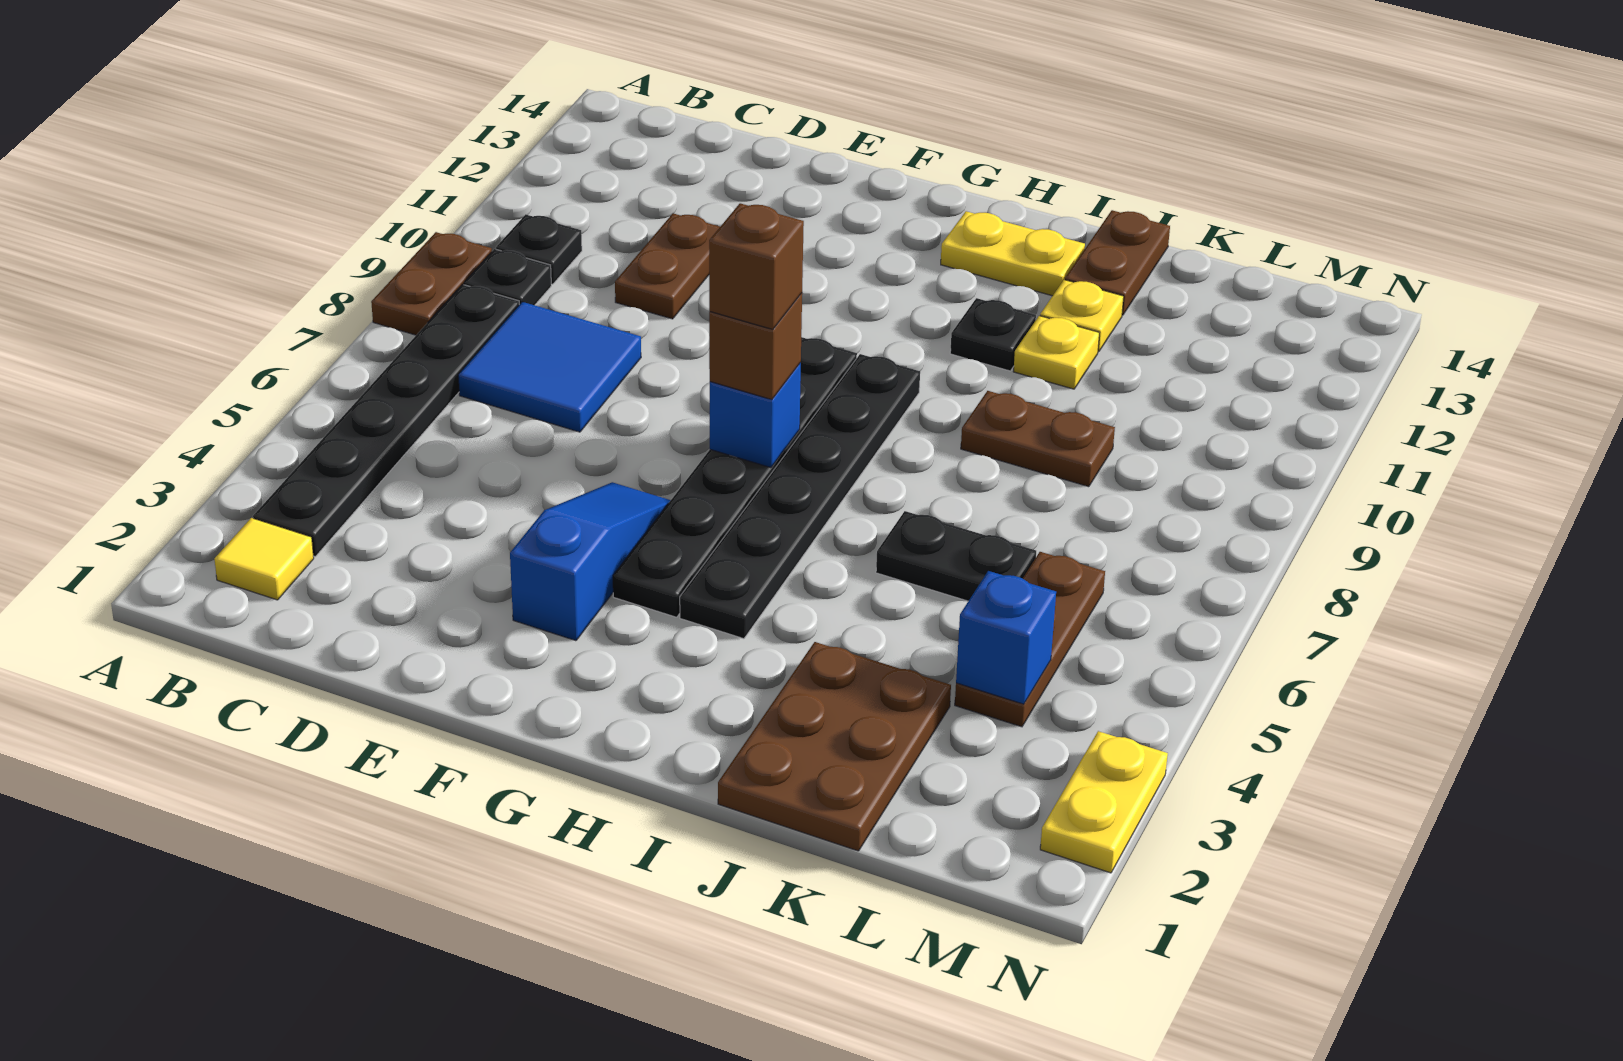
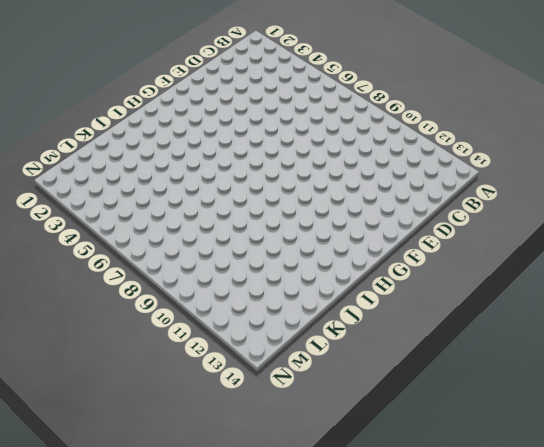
none -> brown plate A8:A9 level 1
none -> yellow tile B2 level 1
none -> black plate B3:B8 level 1

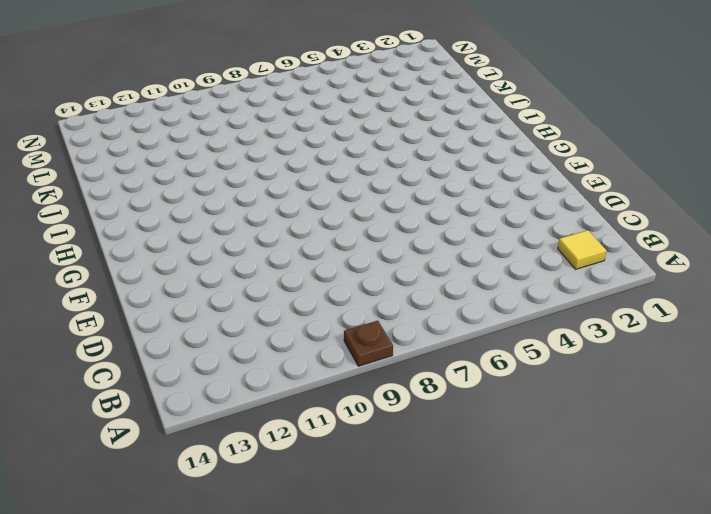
brown plate A9 level 1 -> brown plate A8:A9 level 1
none -> black plate B3:B8 level 1
none -> black plate B9 level 1
none -> black plate B10 level 1

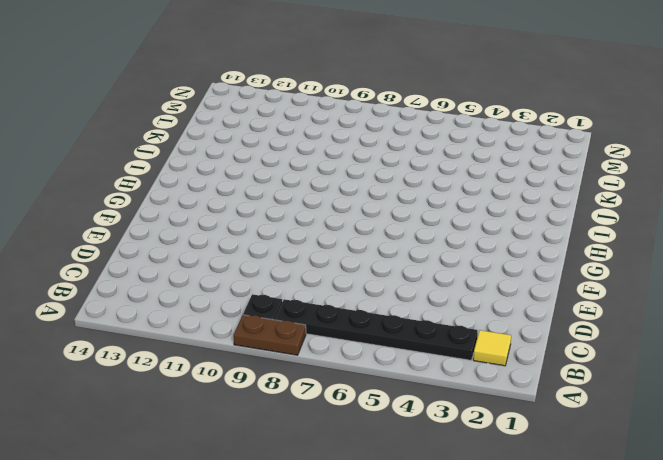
none -> black plate B10 level 1
none -> blue tile C7:D8 level 1
none -> brown plate D10:D11 level 1

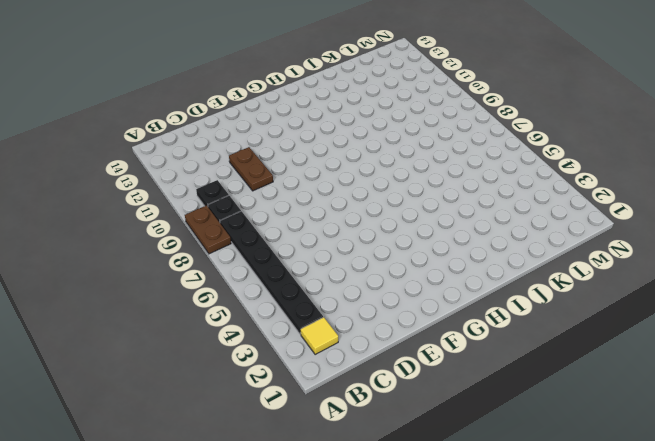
none -> blue tile C7:D8 level 1
none -> blue slope F3:F5 level 1 top 3
none -> black plate G4:G9 level 1

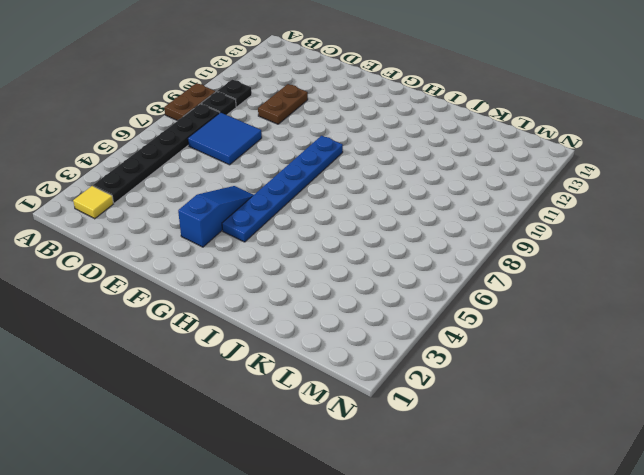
blue plate G4:G9 level 1 -> black plate G4:G9 level 1
none -> black plate H4:H9 level 1
none -> yellow plate H13:I13 level 1
none -> black plate I11 level 1

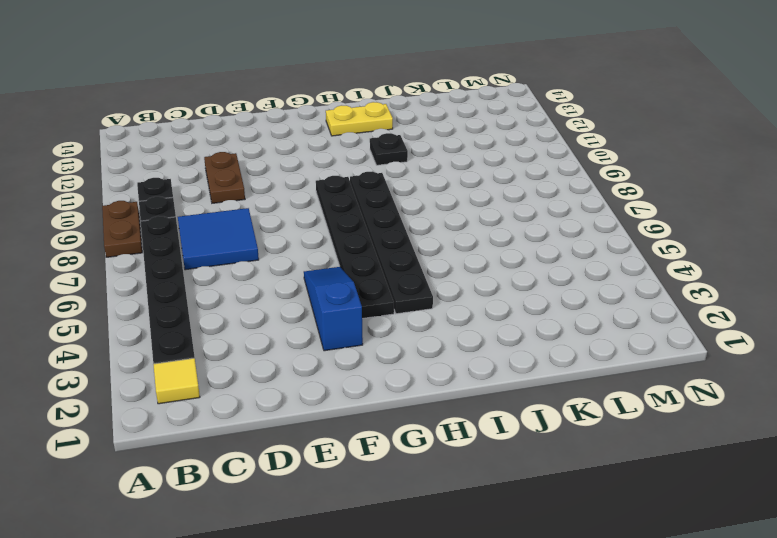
none -> brown plate J1:K3 level 1
none -> black plate J6:K6 level 1
none -> brown plate J9:K9 level 1

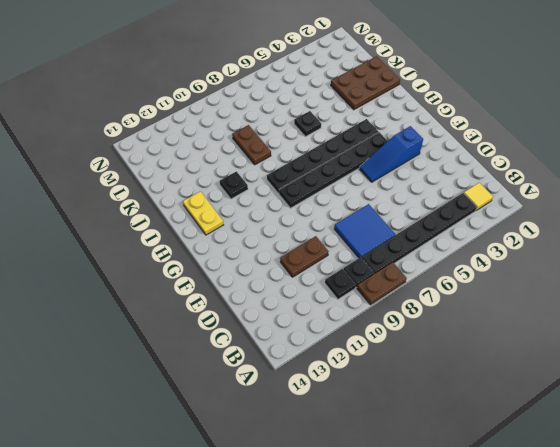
black plate J6 level 1 -> black plate J6:K6 level 1
none -> yellow plate J11 level 1
none -> yellow plate J12 level 1
none -> brown plate J13:J14 level 1

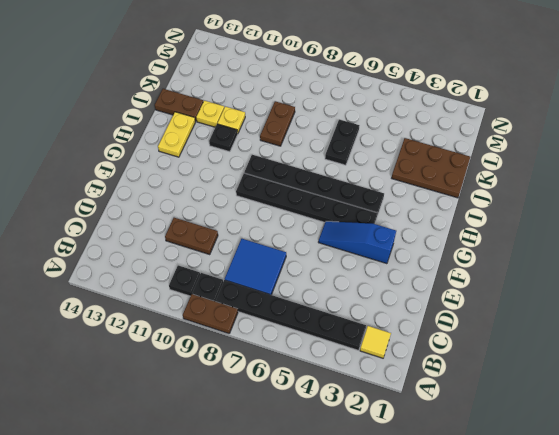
none -> brown plate L4:L6 level 1
none -> yellow plate N2:N3 level 1
none -> blue brick G7 level 2

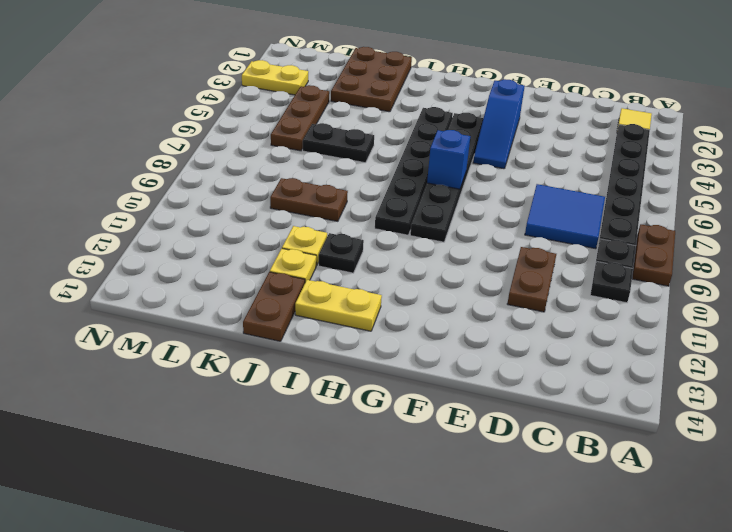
yellow plate M3:N3 level 1 -> yellow plate N2:N3 level 1
none -> blue brick L4 level 2
none -> brown brick G7 level 3
none -> brown brick G7 level 4

